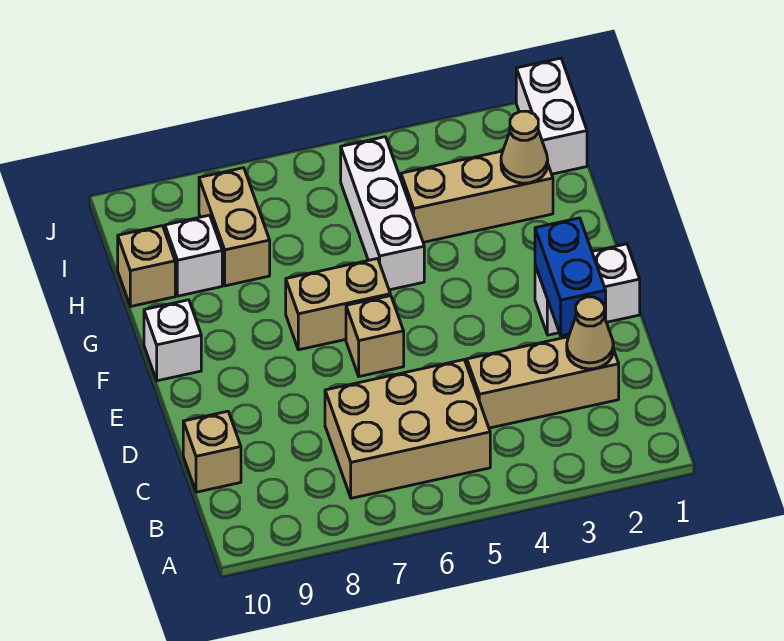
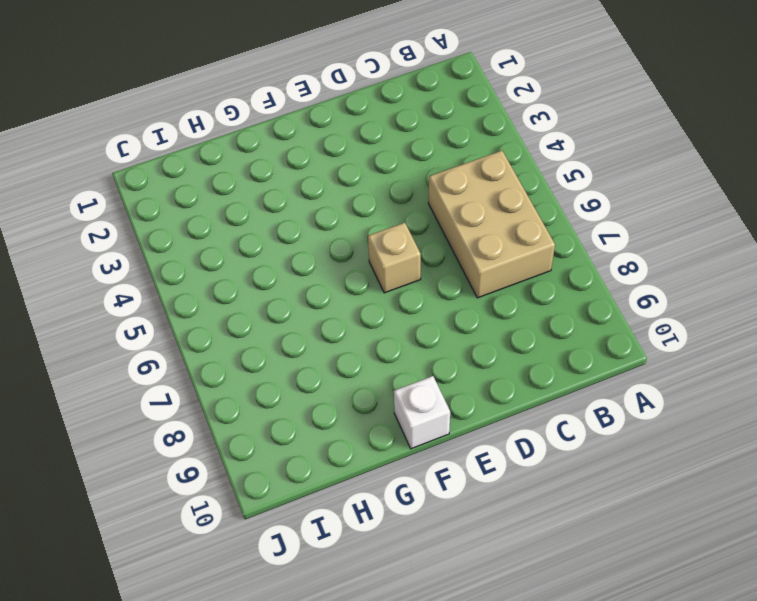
none -> tan brick C2:C4 level 1
none -> tan brick C10 level 1
none -> white brick E1:E2 level 1

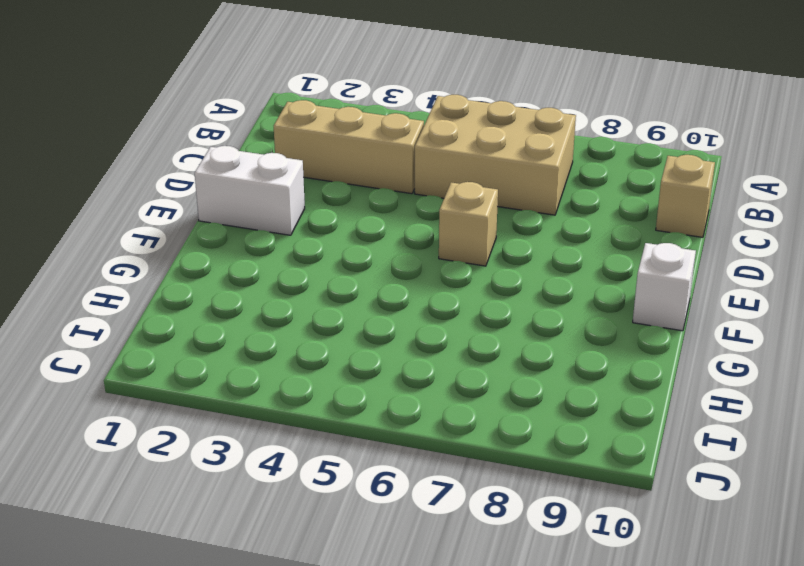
none -> tan brick F6:F7 level 1
none -> white brick G5:I5 level 1
none -> tan brick H2:H4 level 1

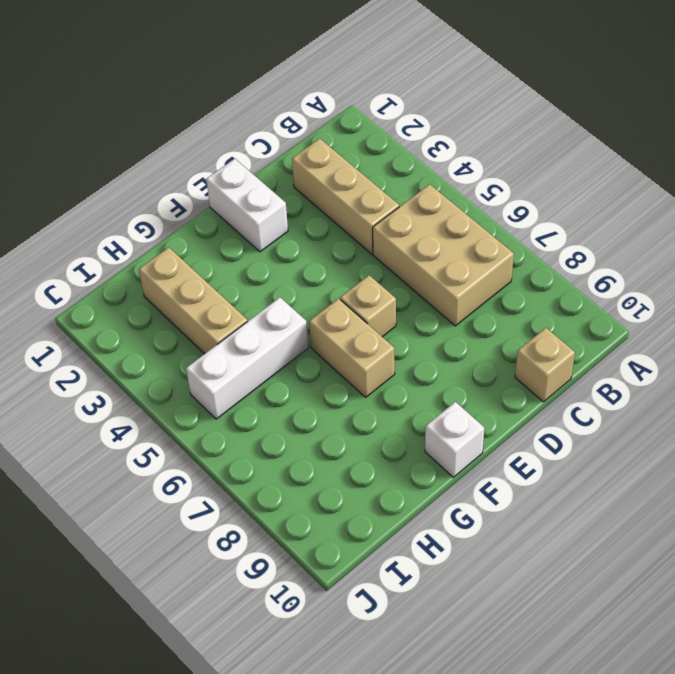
none -> tan brick H8:I8 level 1
none -> white brick H9 level 1
none -> tan brick H10 level 1

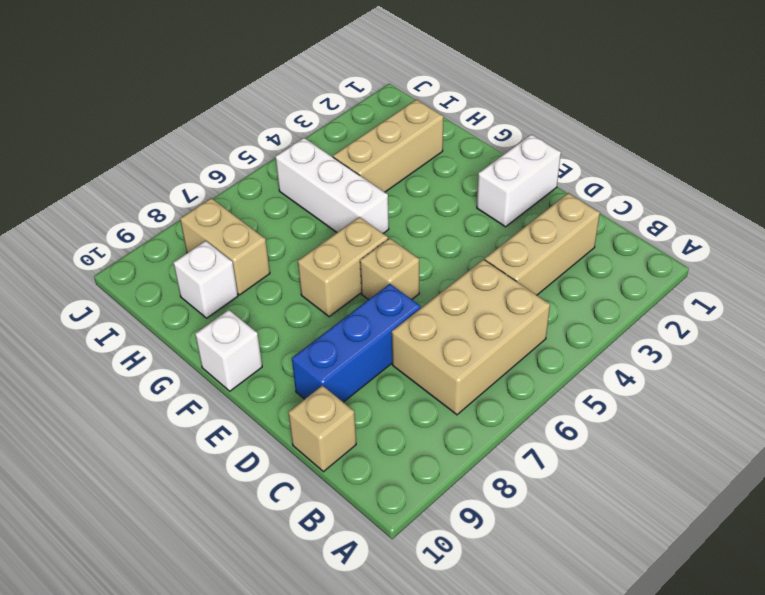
blue brick D7:D9 level 1 -> none
none -> tan brick H10 level 1
none -> white brick I1:J1 level 1
none -> tan cone C2 level 2

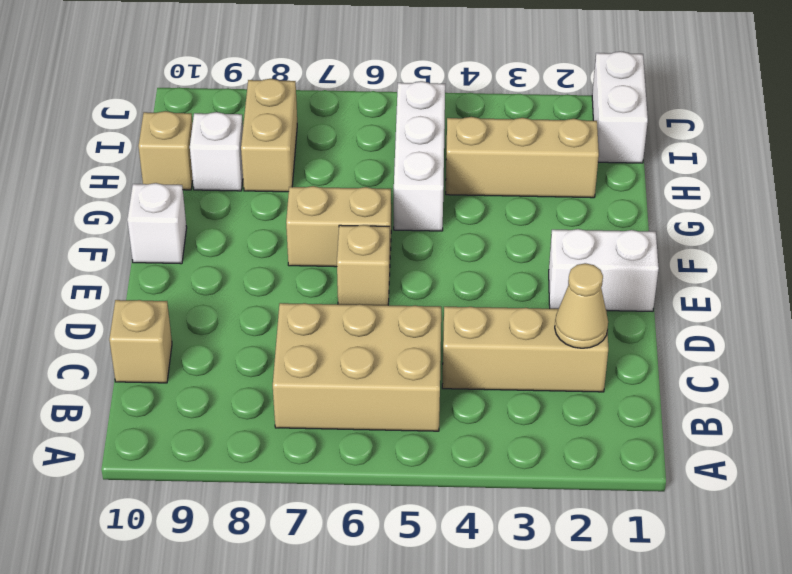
none -> blue brick D2:E2 level 2
none -> tan cone H2 level 2

